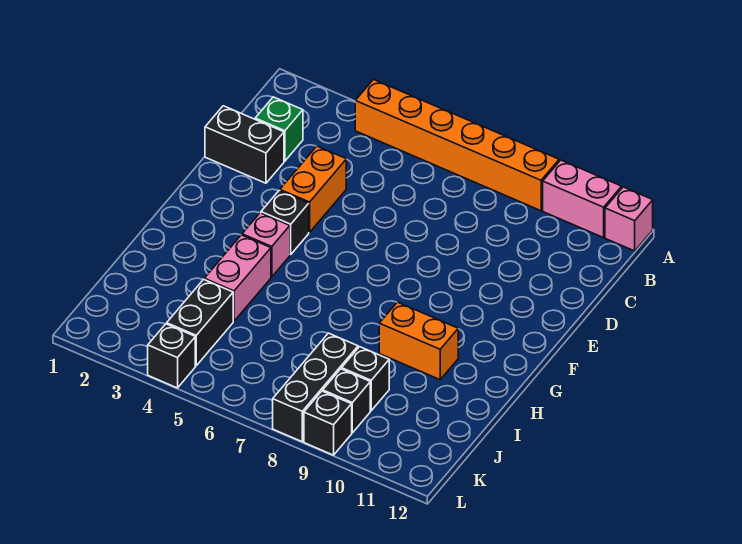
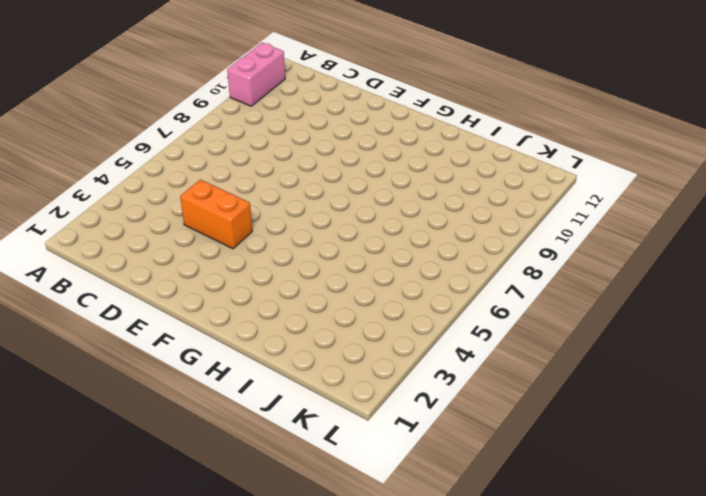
none -> orange brick A4:A9 level 1
none -> pink brick A12 level 1
none -> green brick C2 level 1

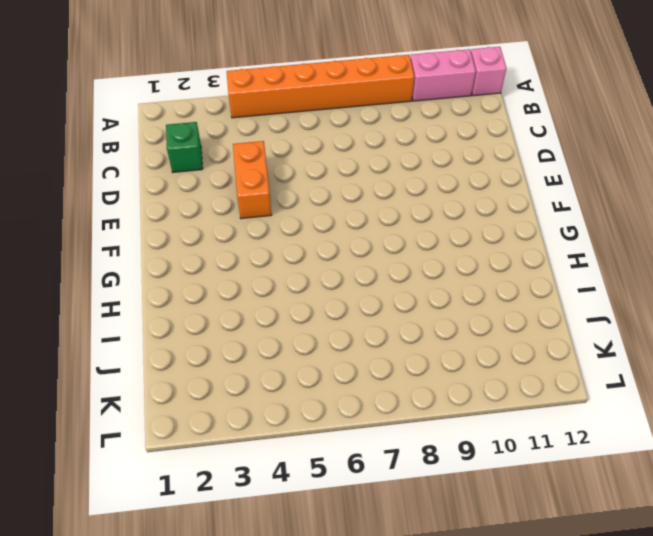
none -> black brick D1:D2 level 1
none -> black brick F4 level 1
none -> pink brick G4 level 1

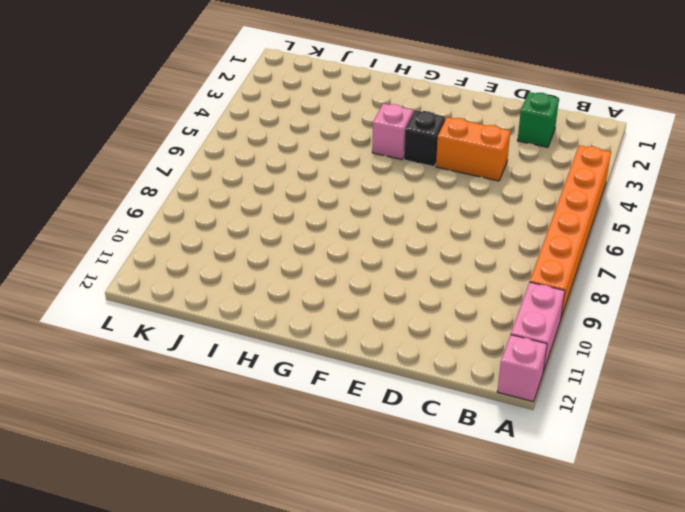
none -> black brick D1:D2 level 1
none -> pink brick H4:I4 level 1
none -> orange brick H9:H10 level 1

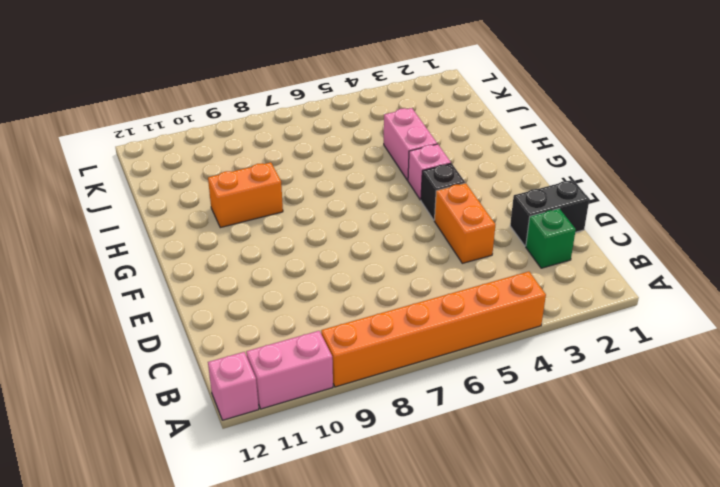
none -> black brick J4:K4 level 1
none -> black brick J8:L8 level 1
none -> black brick J9 level 1

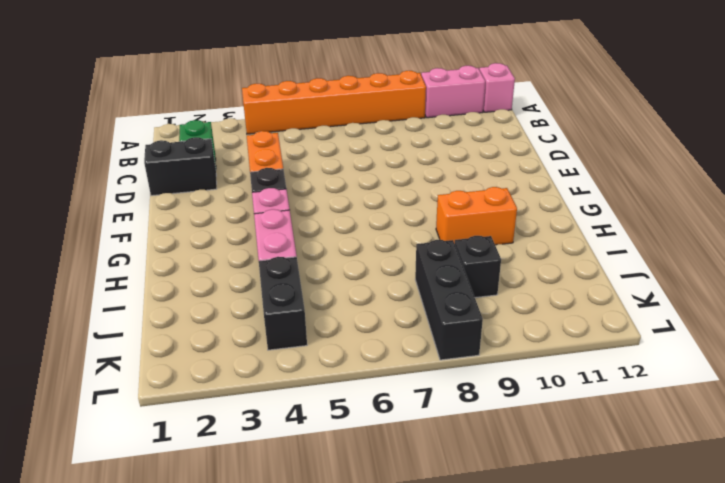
none -> black brick K9 level 1
none -> black brick L4 level 1
none -> black brick L9 level 1

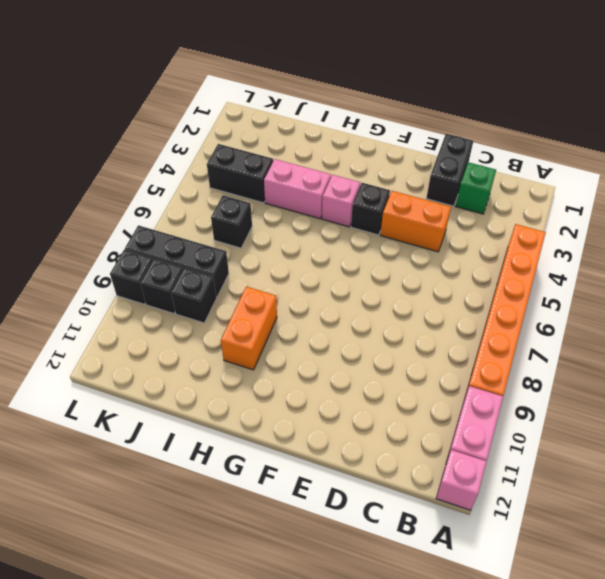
black brick J6 level 1 -> black brick L4 level 1

